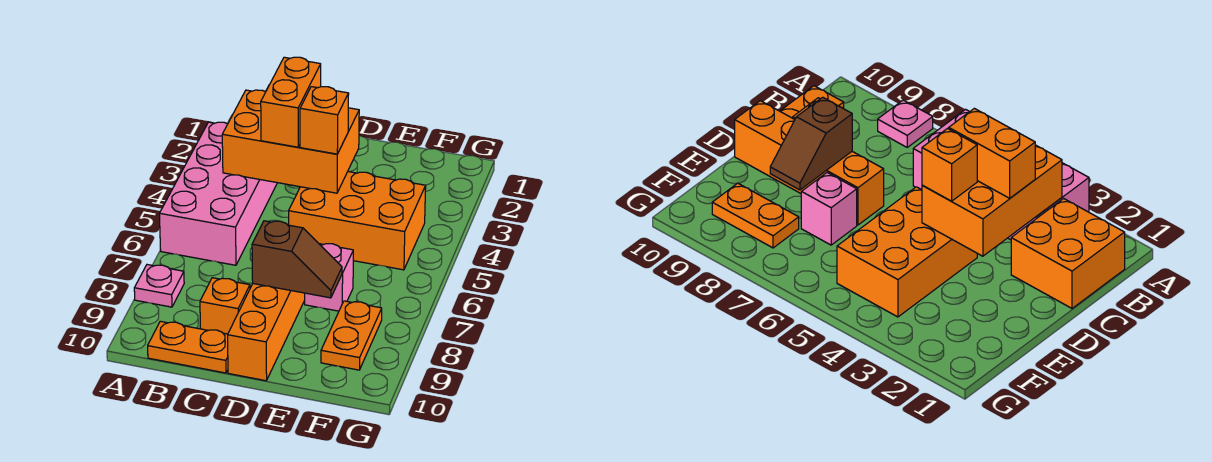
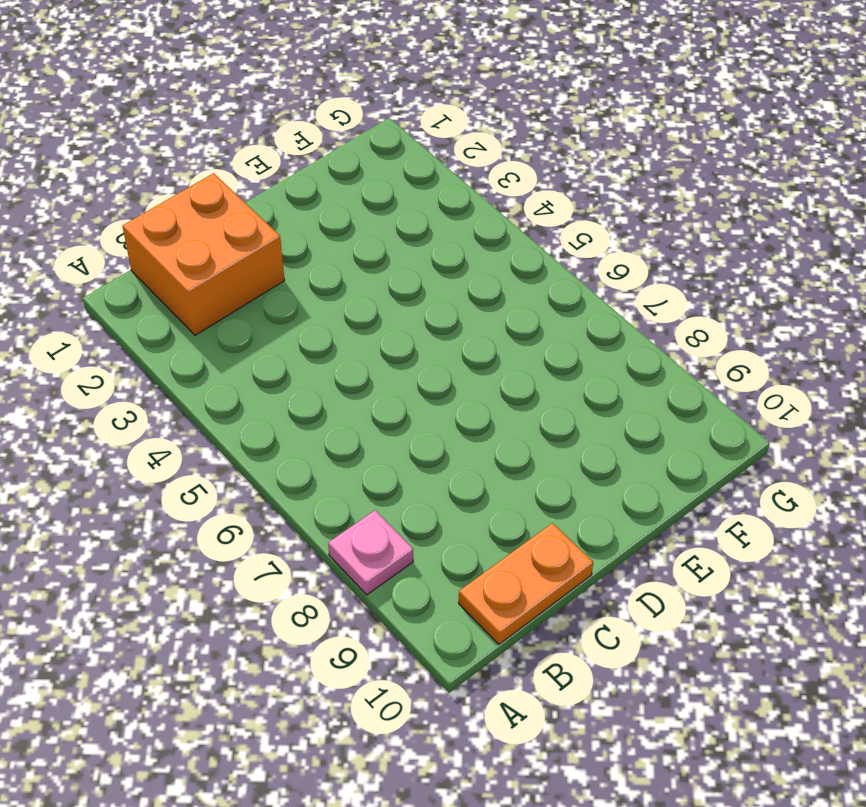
none -> pink brick A3:B6 level 1
none -> orange brick C9 level 1
none -> orange brick D4:F5 level 1

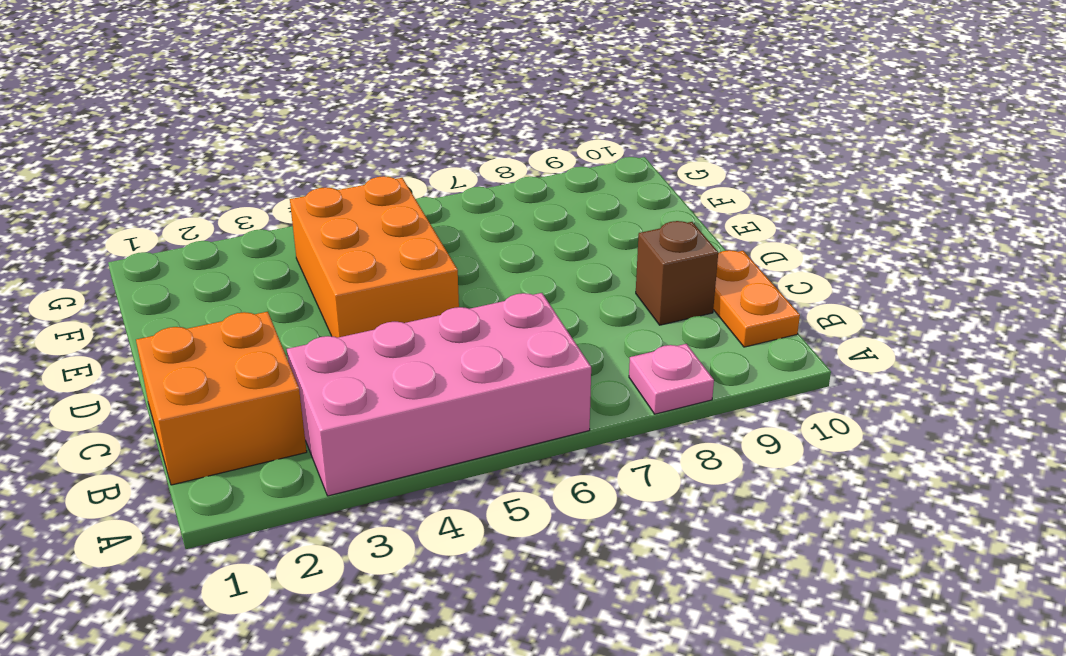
brown brick C9 level 1 -> orange brick C9 level 1
none -> orange brick D7:D10 level 1
none -> pink brick E7 level 1
none -> orange plate F8:F9 level 1

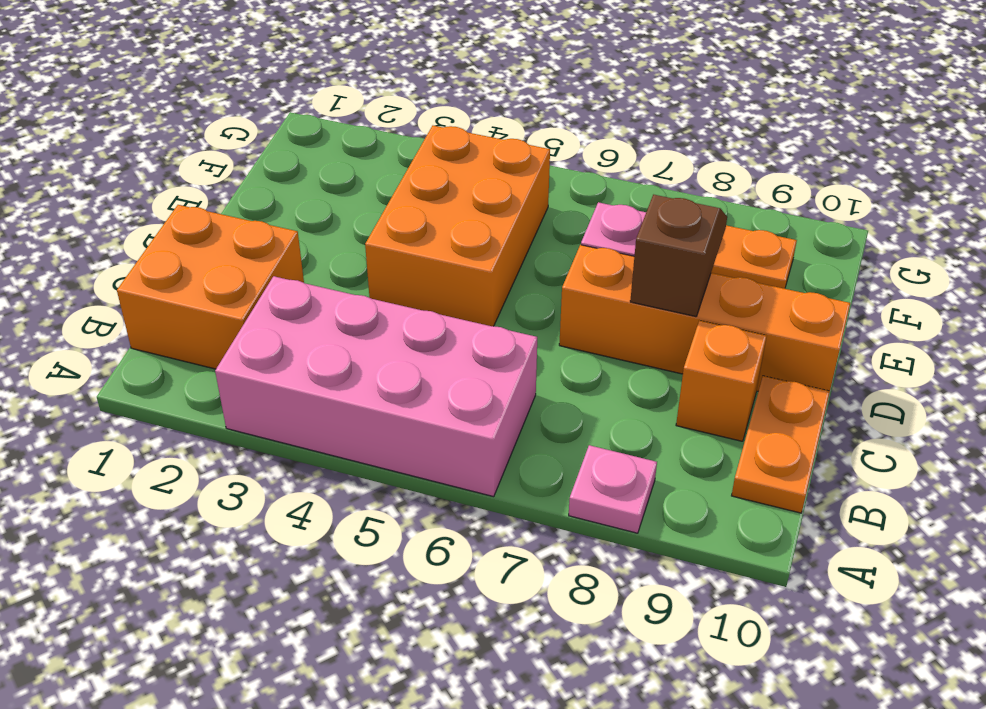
none -> orange brick B3:D4 level 2
none -> orange brick C3:C4 level 3
none -> orange brick D4 level 3

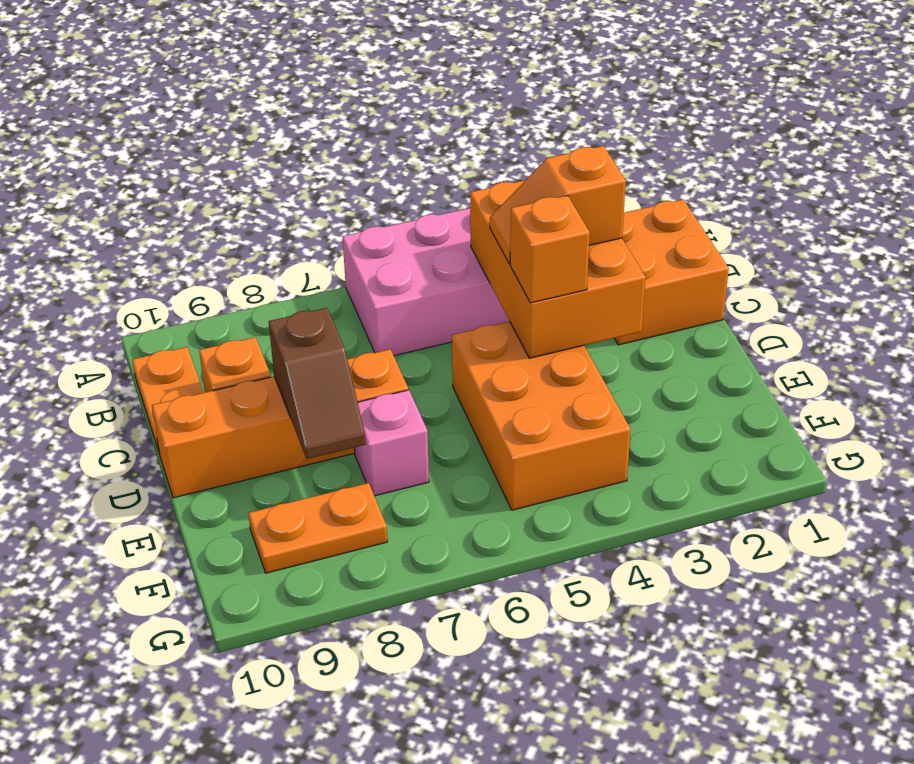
orange slope C3:C4 level 3 top 3 -> orange brick C3:C4 level 3
none -> pink plate A8 level 1

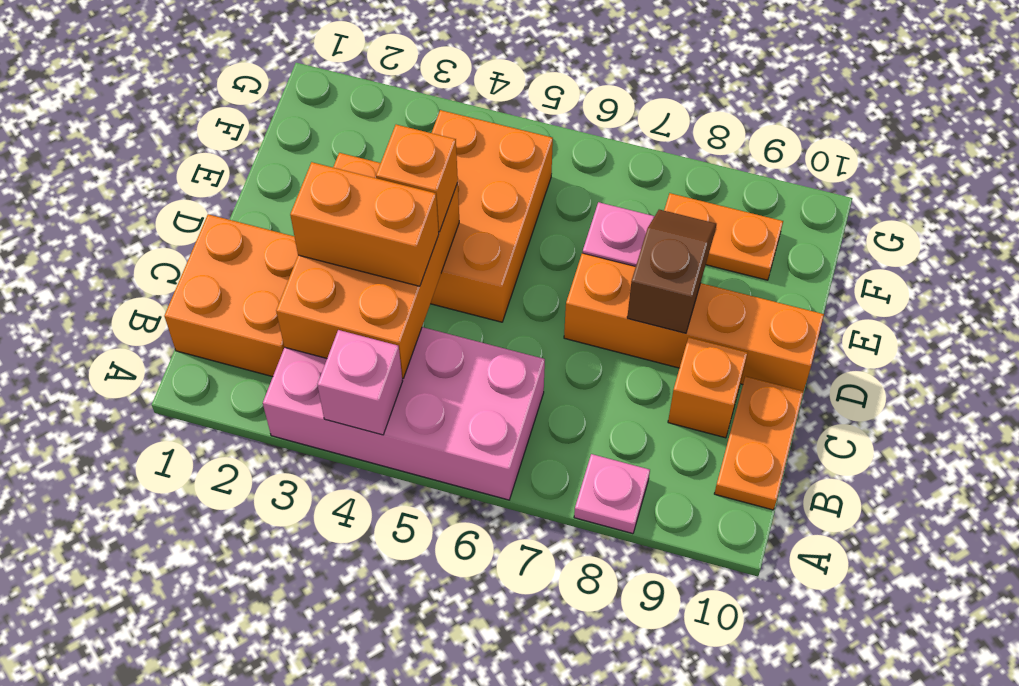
pink brick A4 level 2 -> none

